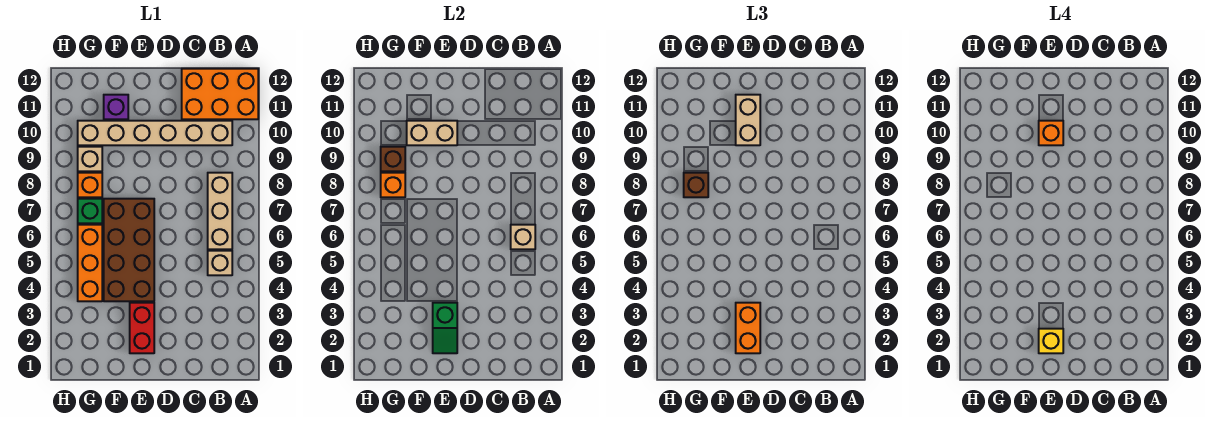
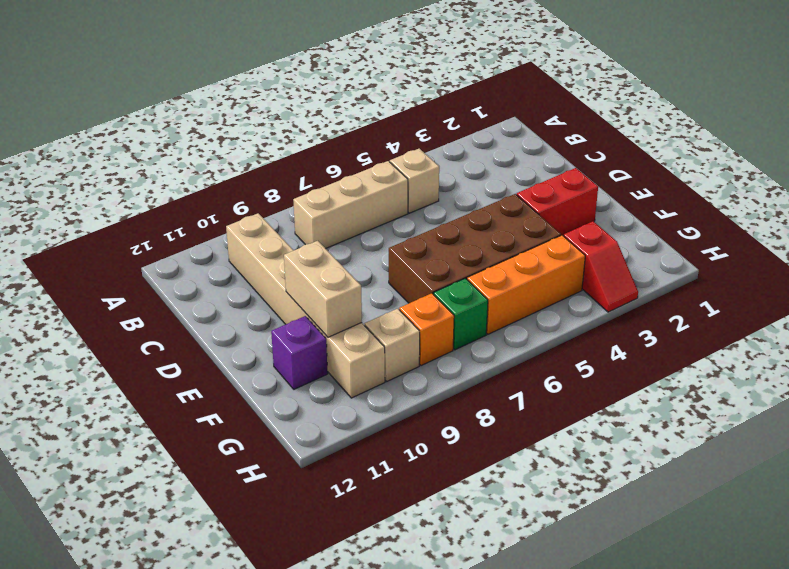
red slope G3:H3 level 1 top G -> none
none -> orange brick A11:C12 level 1
none -> tan brick B6 level 2
none -> green slope E2:E3 level 2 top 3

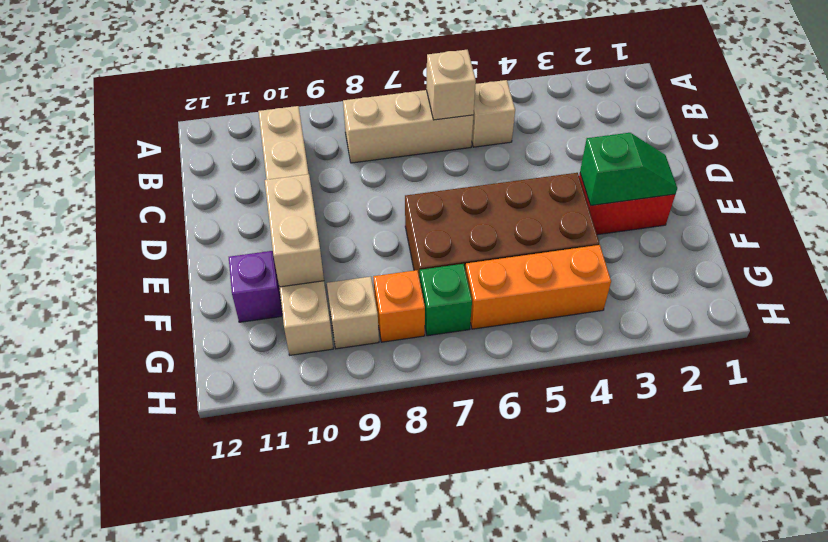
none -> orange brick A11:C12 level 1
none -> orange brick G8 level 2
none -> brown brick G9 level 2

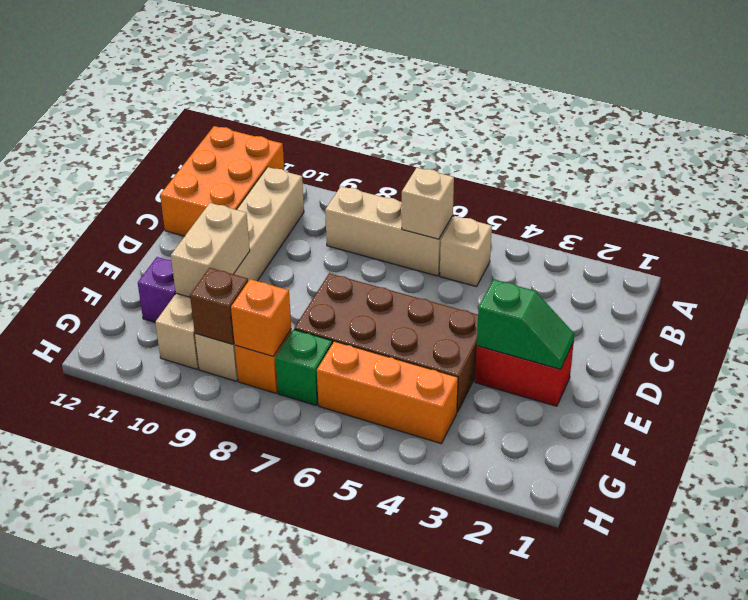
none -> orange brick E2:E3 level 3
none -> tan brick E10:E11 level 3
none -> brown brick G8 level 3

